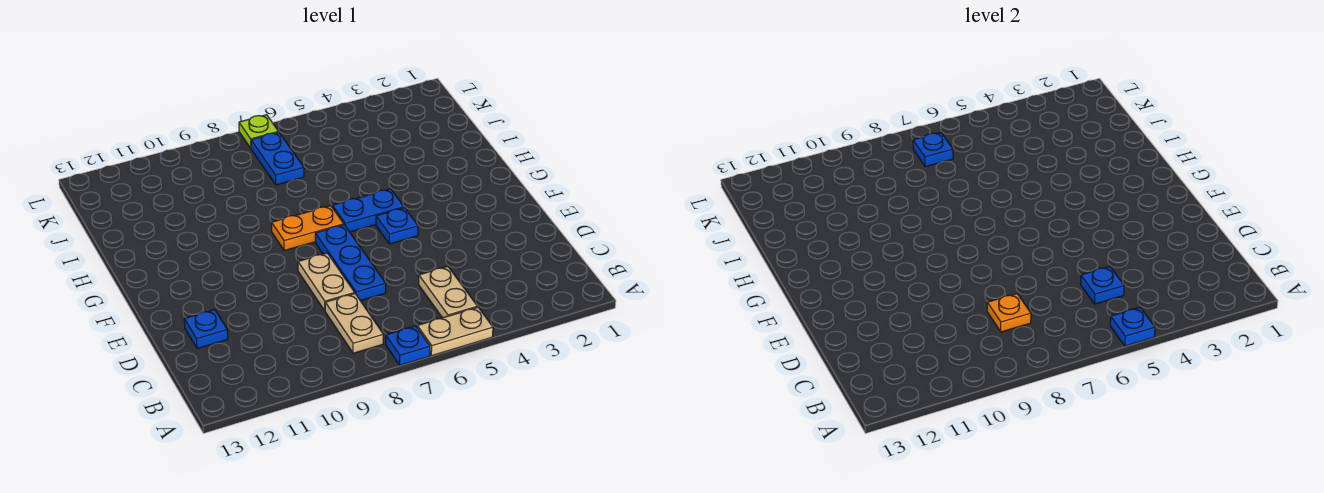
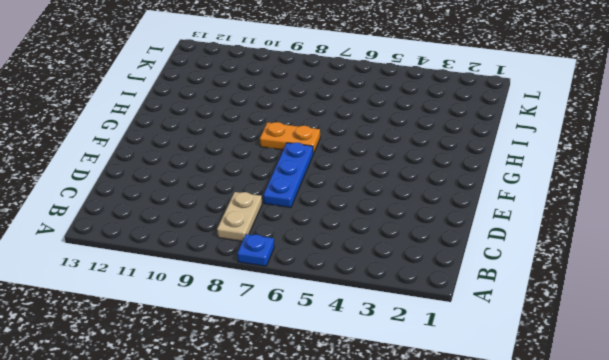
none -> tan plate A5:A6 level 1
none -> tan plate B5:C5 level 1
none -> tan plate D8:E8 level 1

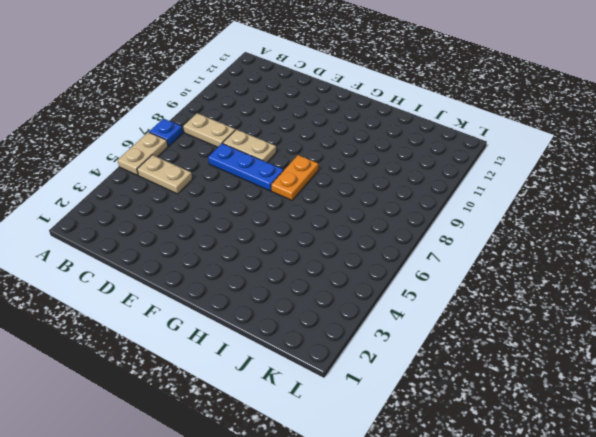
none -> blue plate D12 level 1
none -> blue plate F5 level 1
none -> blue plate G5:G6 level 1

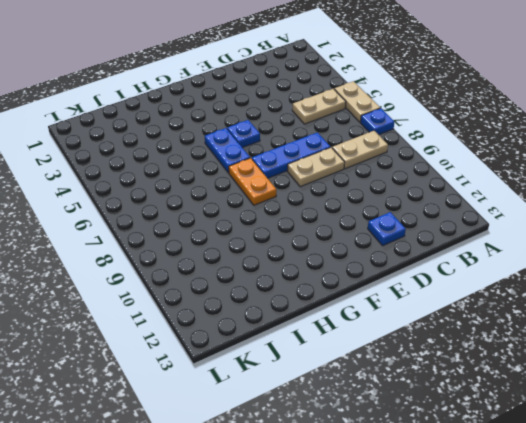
none -> blue plate J7:K7 level 1
none -> lime plate L7 level 1
none -> blue plate A5 level 2

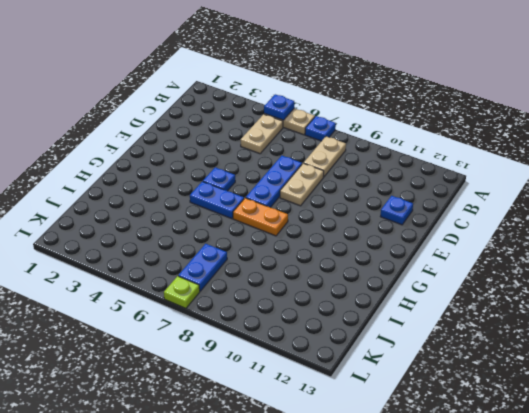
none -> blue plate C5 level 2
none -> orange plate C8 level 2
none -> blue plate K7 level 2

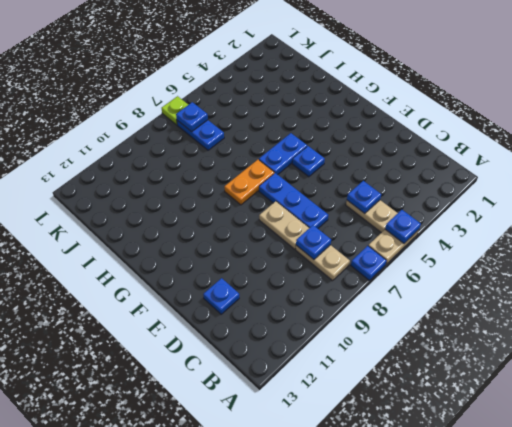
blue plate C8 level 2 -> orange plate C8 level 2

